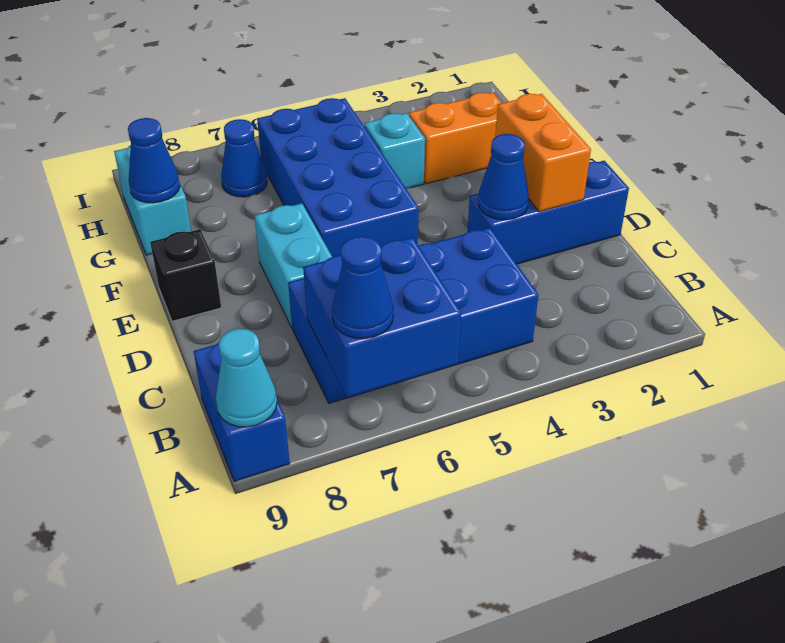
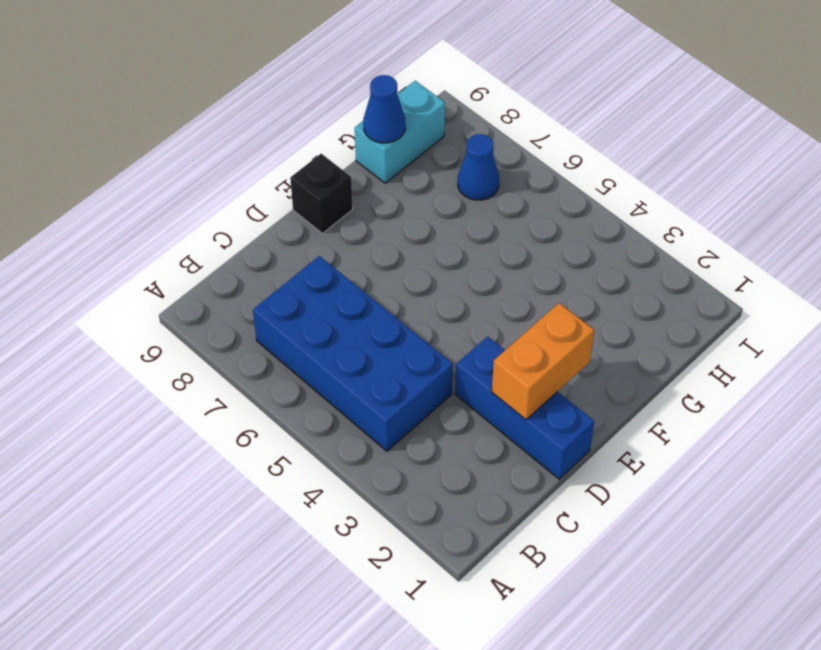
none -> blue brick A9:B9 level 1
none -> cyan brick D7:E7 level 1
none -> blue brick E5:H6 level 1

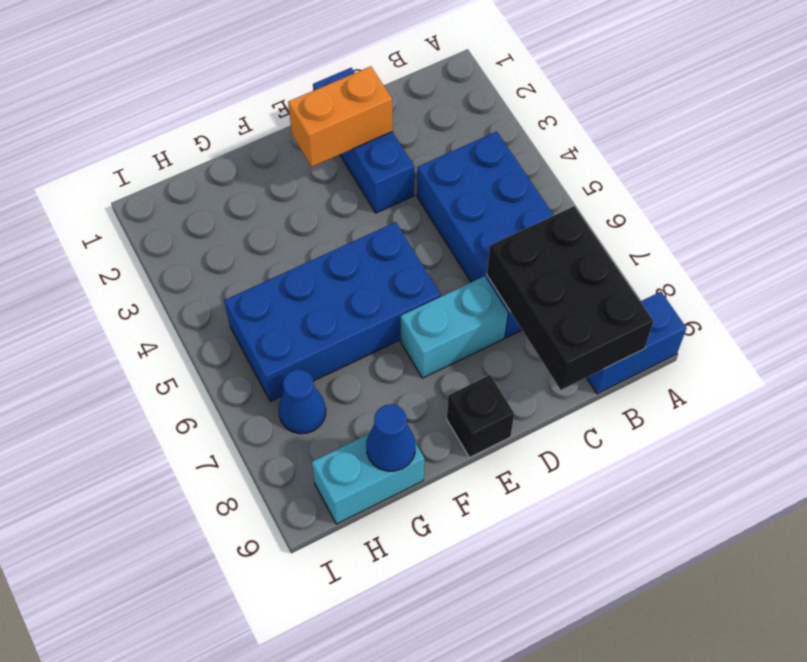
black brick B7:C9 level 2 -> blue brick A6:B7 level 2
none -> orange brick G2:G3 level 1
none -> cyan brick G4 level 1
none -> cyan cone A9 level 2

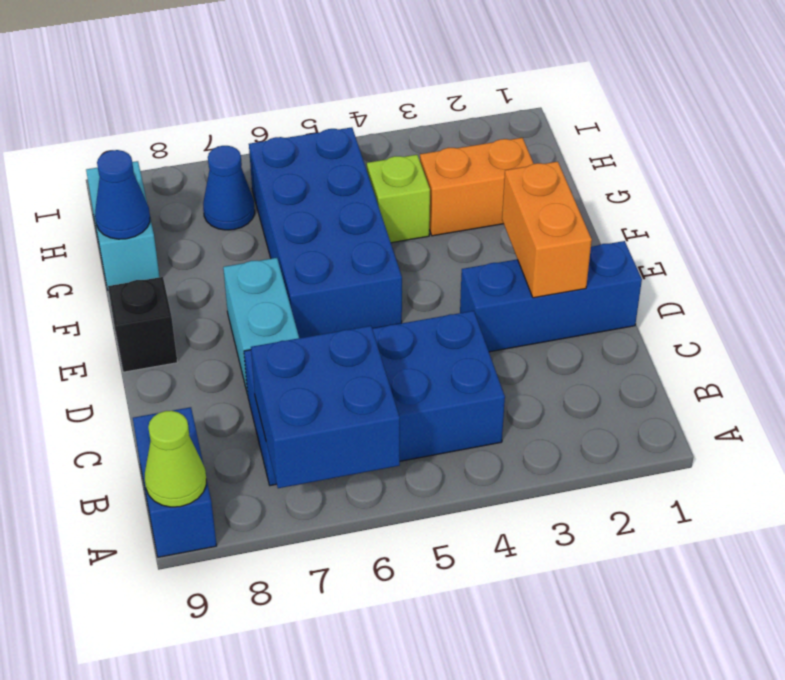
lime cone A9 level 2 -> cyan cone A9 level 2
lime brick G4 level 1 -> cyan brick G4 level 1
none -> blue cone D3 level 2
none -> blue cone A7 level 3

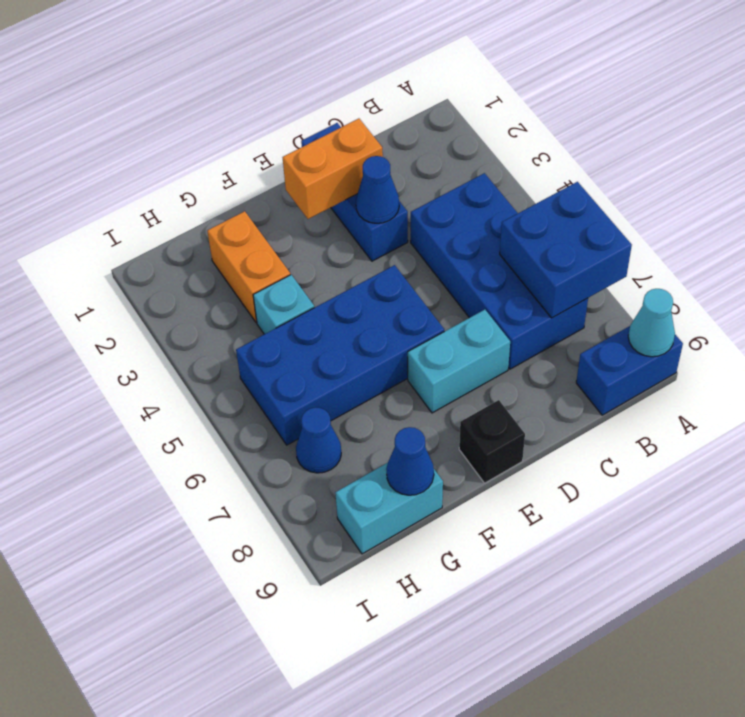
none -> blue cone A7 level 3

